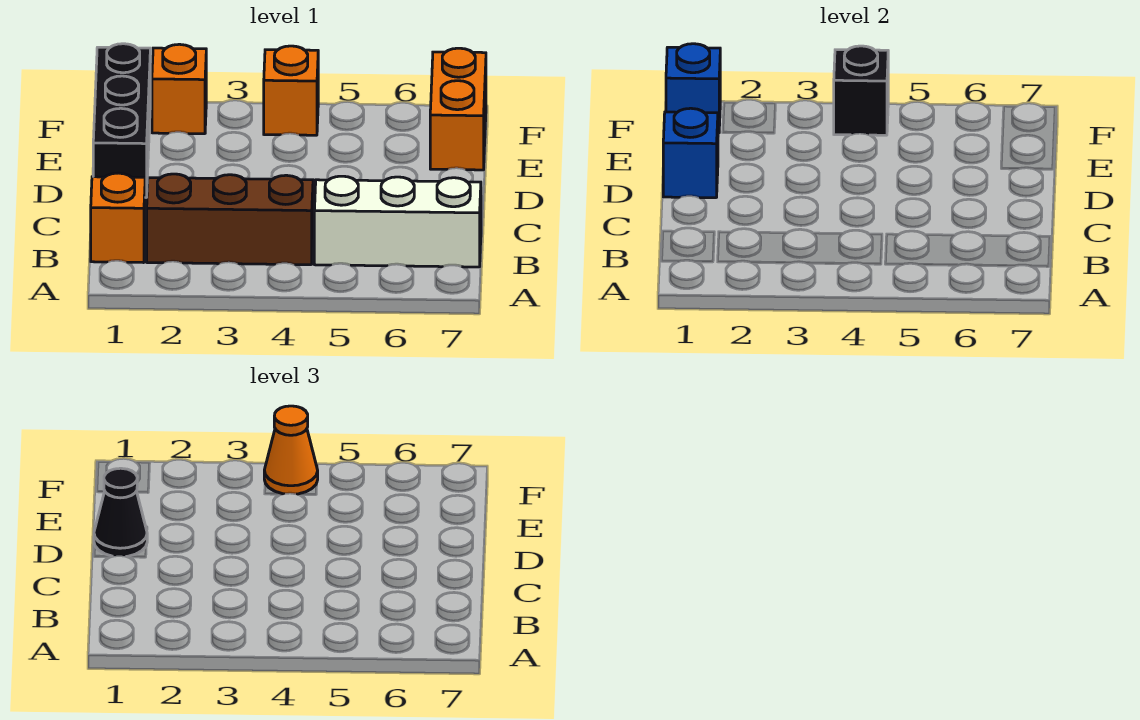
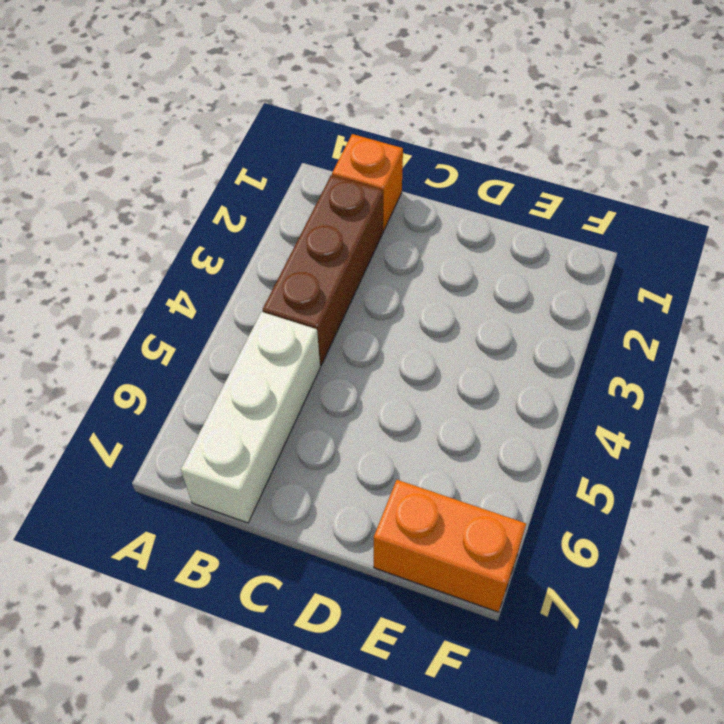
none -> black brick D1:F1 level 1
none -> orange brick F2 level 1
none -> orange brick F4 level 1

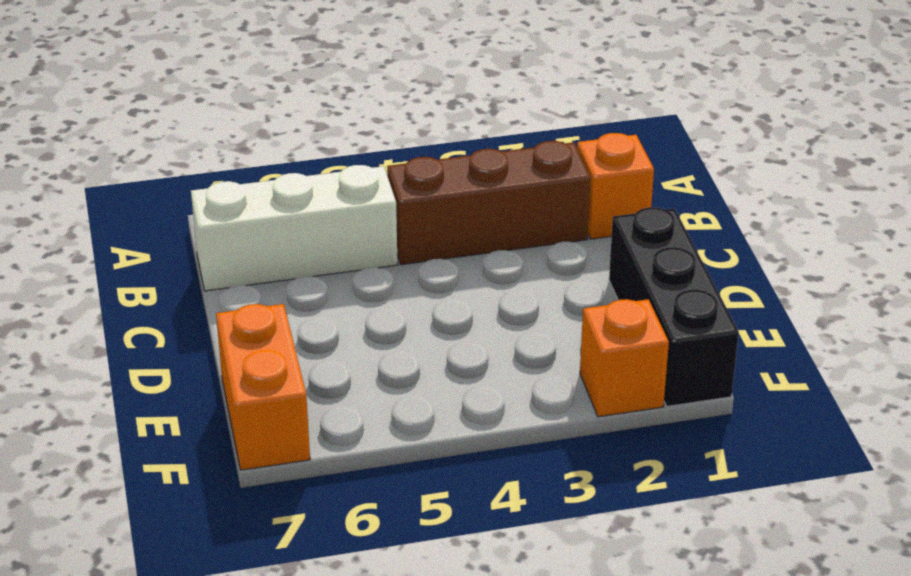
none -> orange brick F4 level 1
none -> blue brick D1 level 2
none -> blue brick F1 level 2

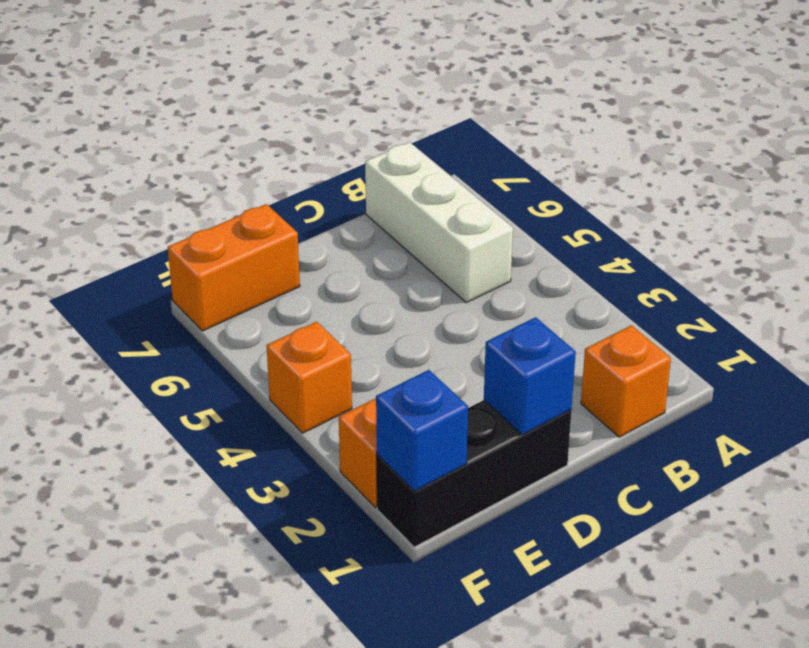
none -> brown brick B2:B4 level 1
none -> black brick F4 level 2
none -> black cone D1 level 3

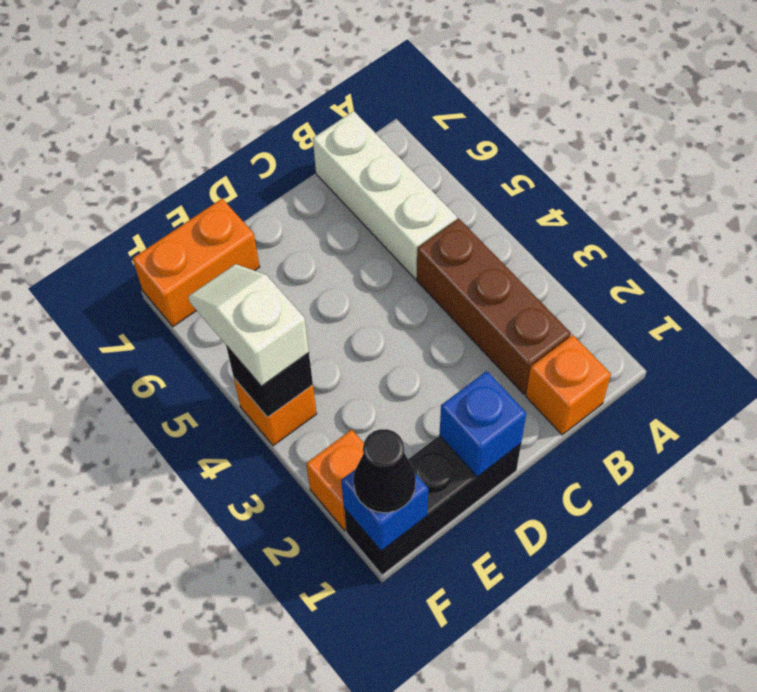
black cone F1 level 3 -> black cone D1 level 3
white slope F4:F5 level 3 top 4 -> orange cone F4 level 3

